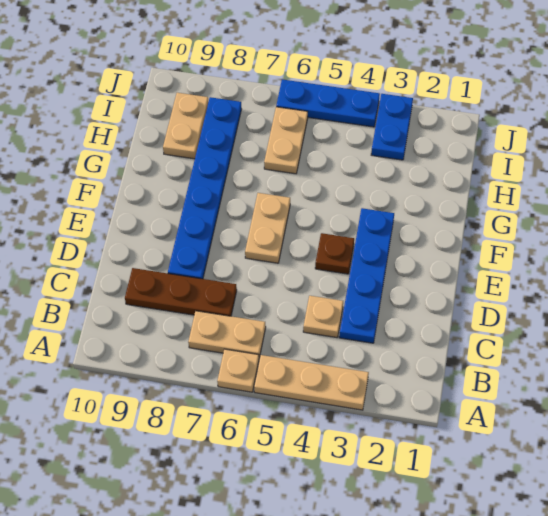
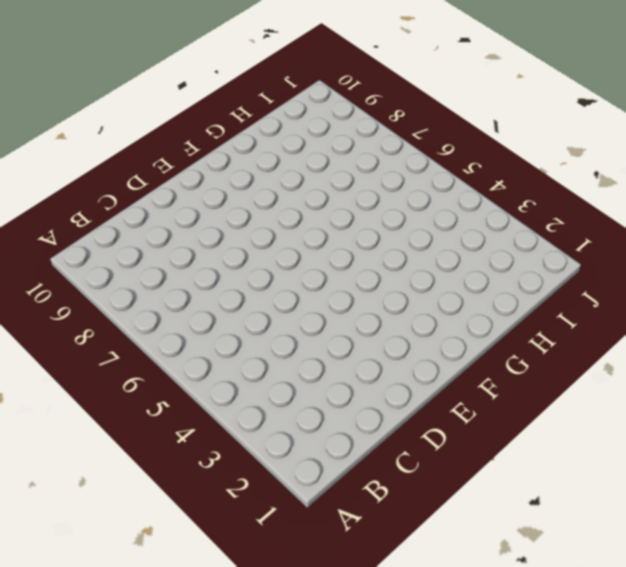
none -> tan plate A3:A5 level 1
none -> tan plate A6 level 1
none -> tan plate B6:B7 level 1

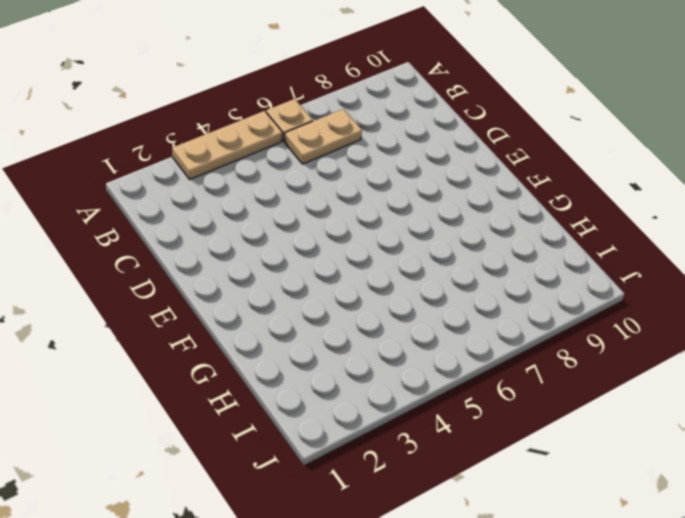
none -> blue plate C3:F3 level 1
none -> tan plate C4 level 1
none -> brown plate C7:C9 level 1

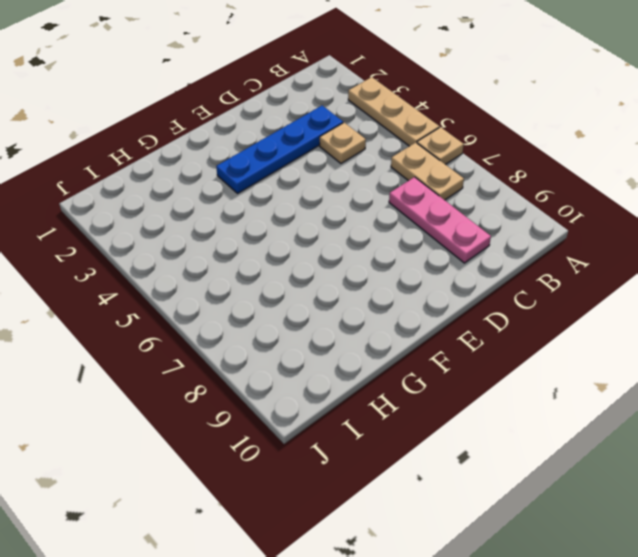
pink plate C7:C9 level 1 -> brown plate C7:C9 level 1
none -> blue plate D8:I8 level 1
none -> brown plate E4 level 1
none -> tan plate E6:F6 level 1

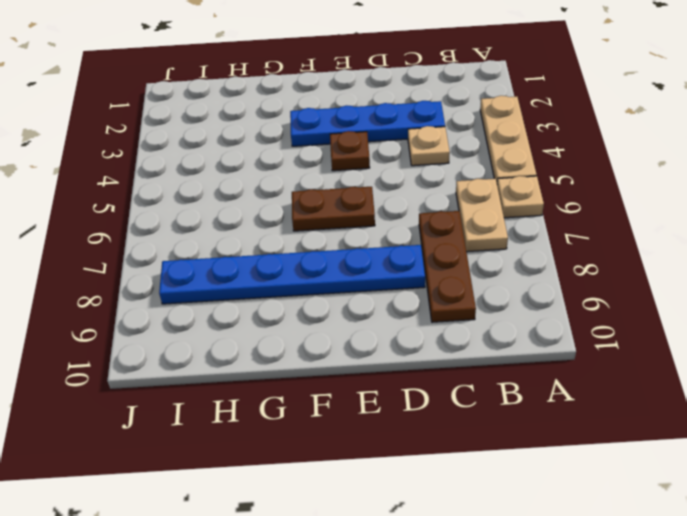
brown plate E6:F6 level 1 -> tan plate E6:F6 level 1
none -> tan plate H6:I6 level 1
none -> tan plate H9:I9 level 1
none -> blue plate I3:J3 level 1

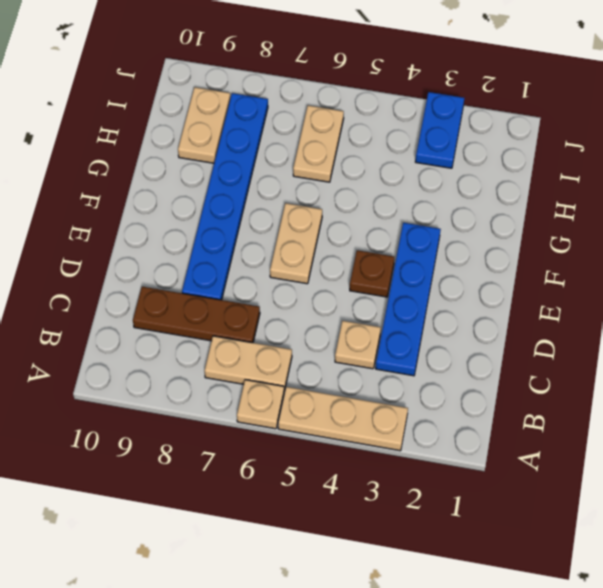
none -> blue plate J4:J6 level 1

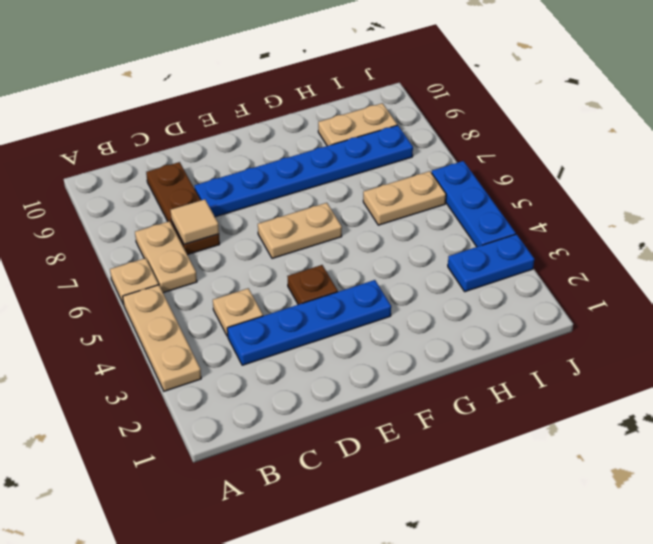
tan tile C7 level 2 -> none

